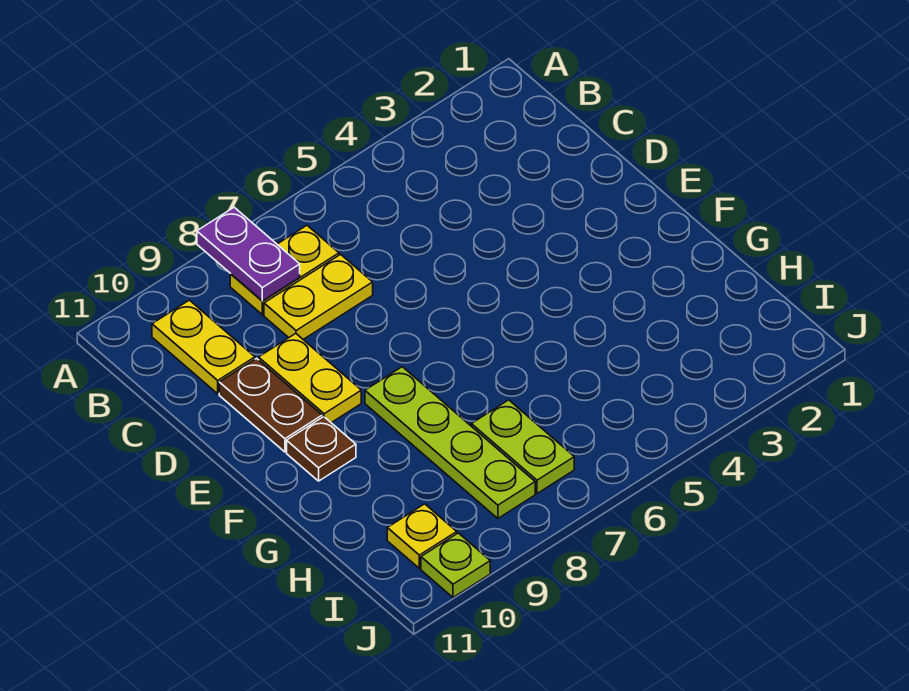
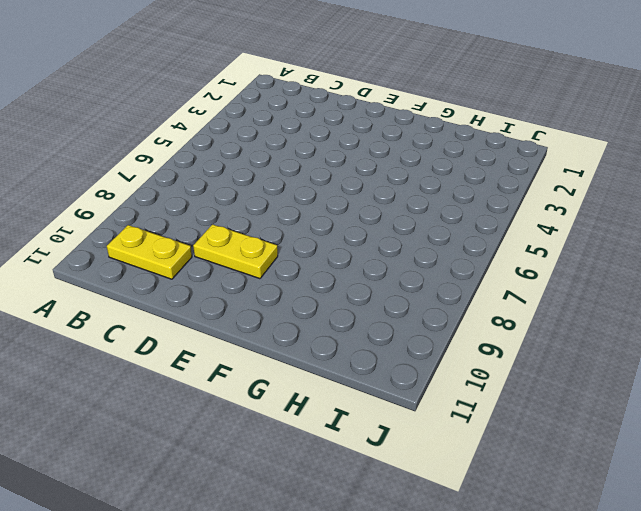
none -> yellow plate B7:B8 level 1
none -> yellow plate C7:C8 level 1

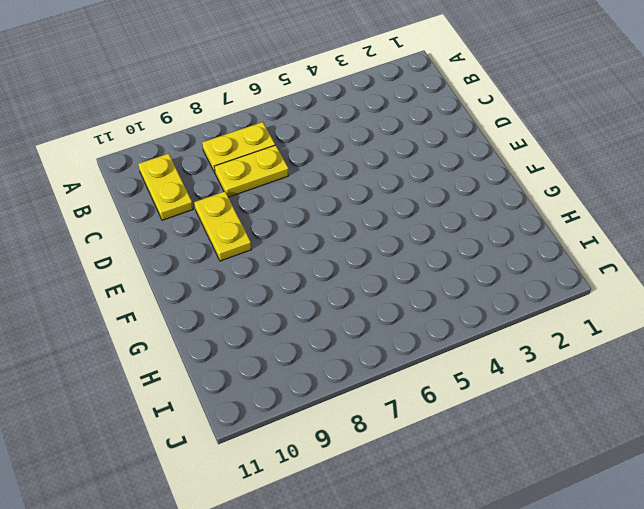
none -> brown plate D10:E10 level 1
none -> lime plate F8:I8 level 1

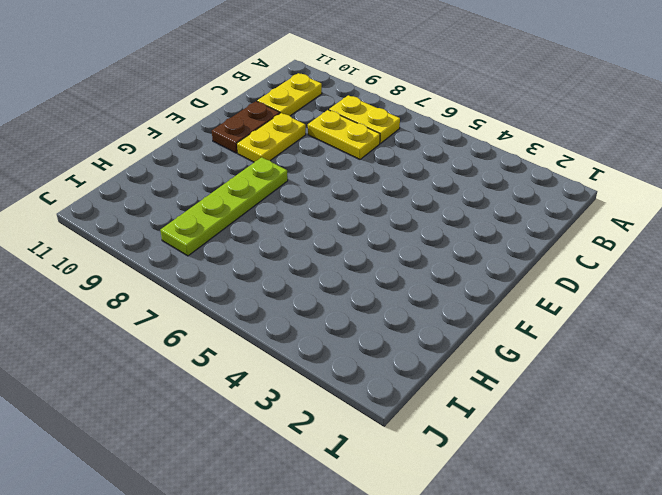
none -> brown plate F10 level 1
none -> lime plate H7:I7 level 1

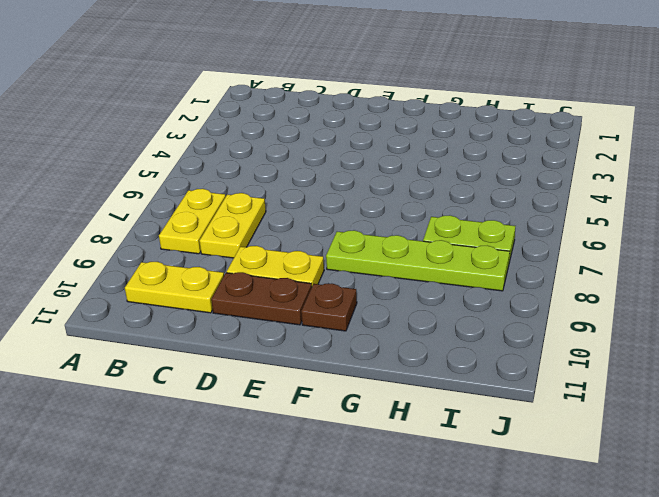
none -> yellow plate I10 level 1
none -> lime plate J10 level 1

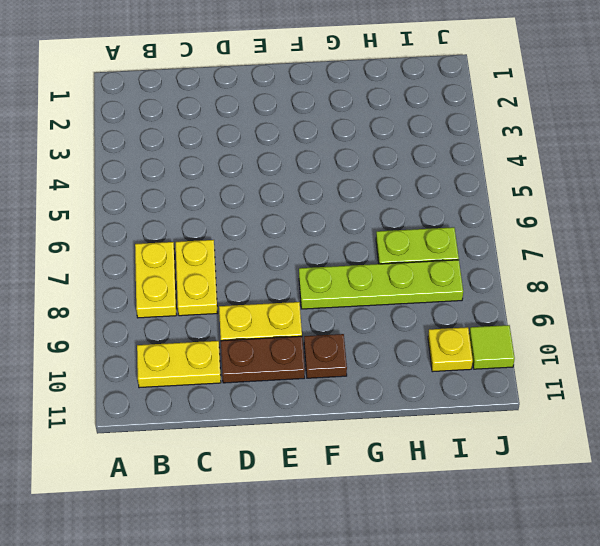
lime tile J10 level 1 -> lime plate J10 level 1
none -> purple plate A8:B8 level 2

